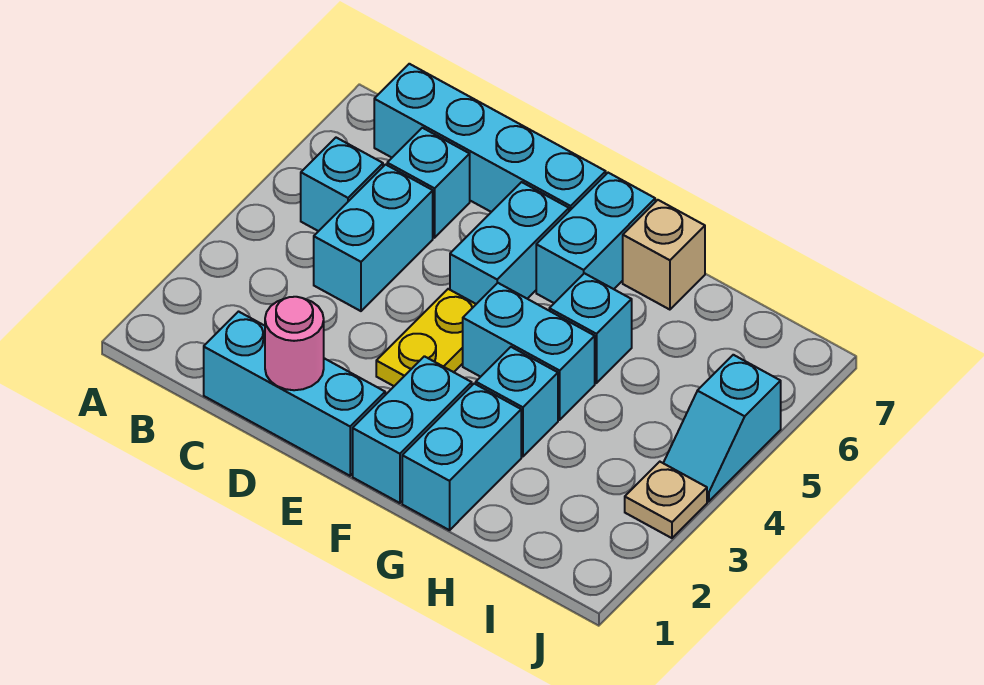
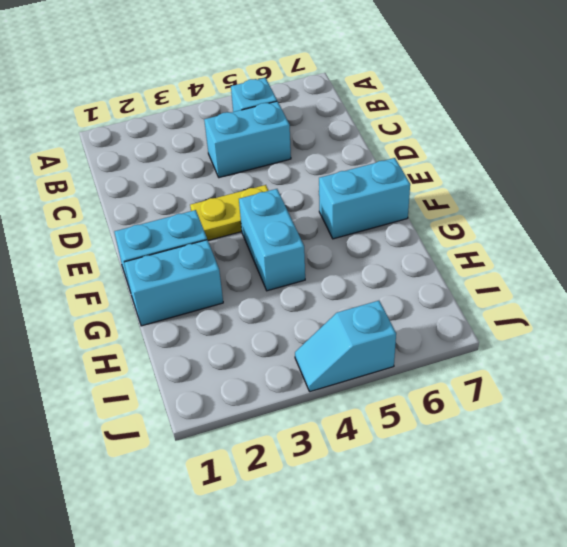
none -> cyan brick B7:E7 level 1
none -> cyan brick C1:E1 level 1
none -> cyan brick C6 level 1

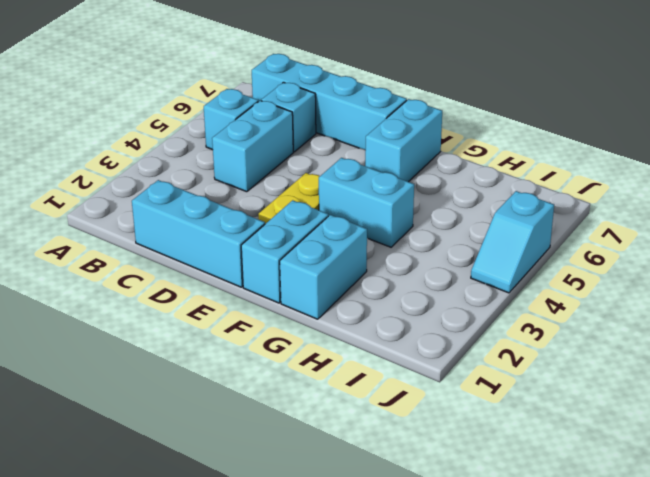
none -> cyan brick E5:E6 level 1
none -> cyan brick G3 level 1
none -> cyan brick G5 level 1

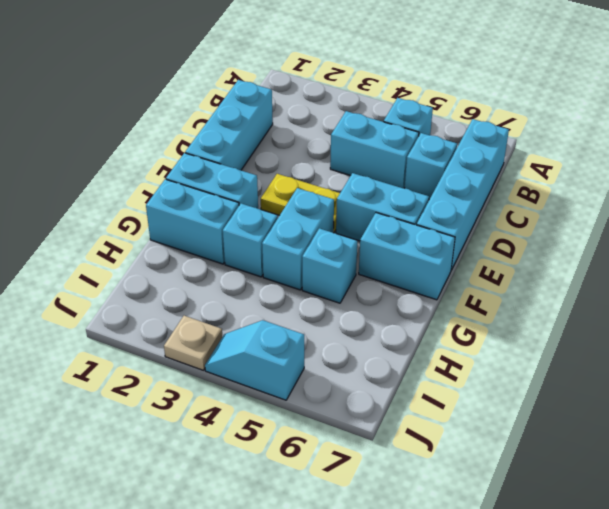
none -> tan brick G7 level 1
none -> pink round brick D1 level 2

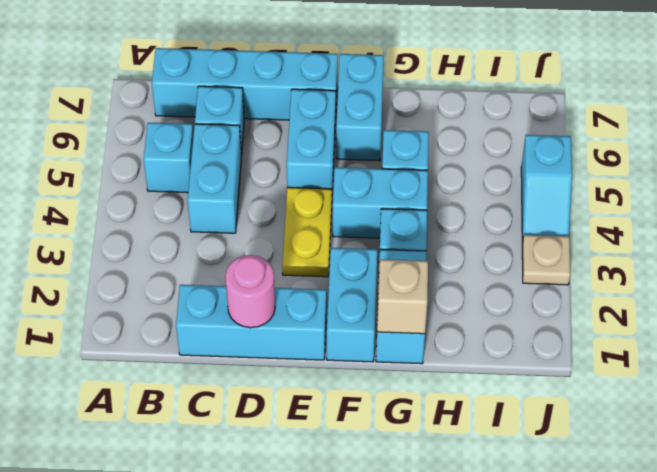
tan brick G1 level 2 -> tan brick G7 level 1

